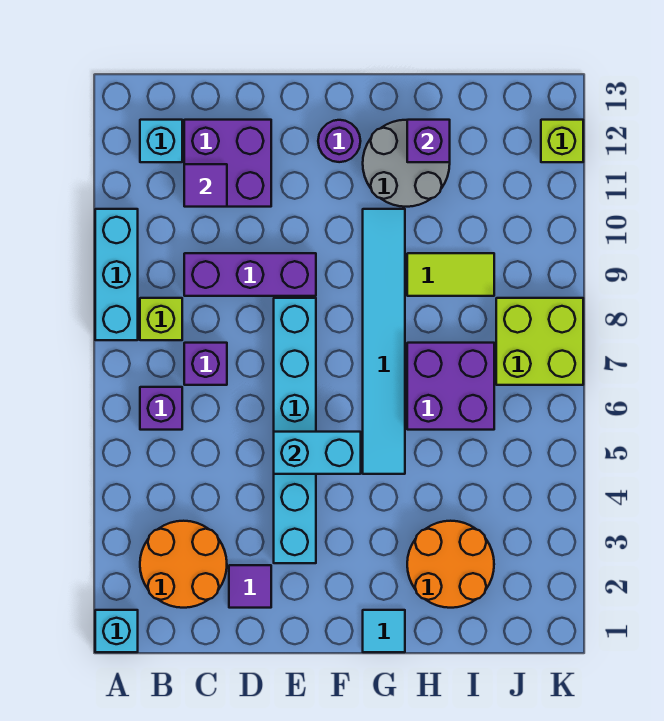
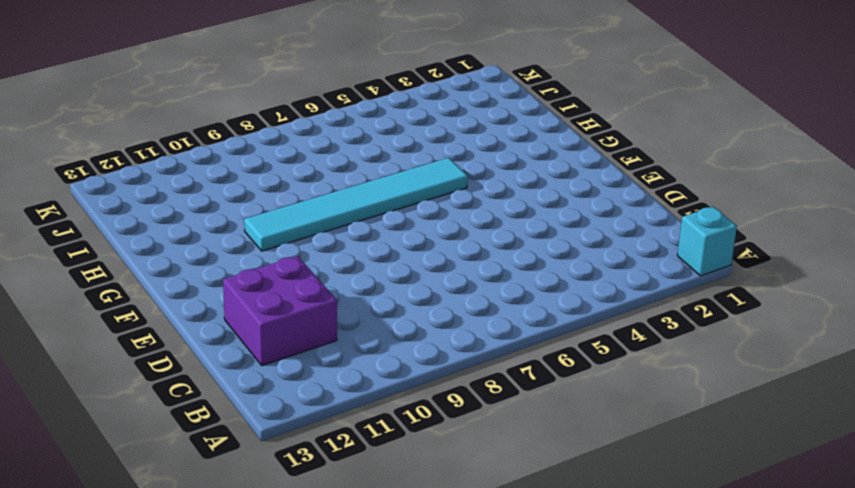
none -> cyan brick A8:A10 level 1
none -> orange round brick B2:C3 level 1
none -> purple brick B6 level 1

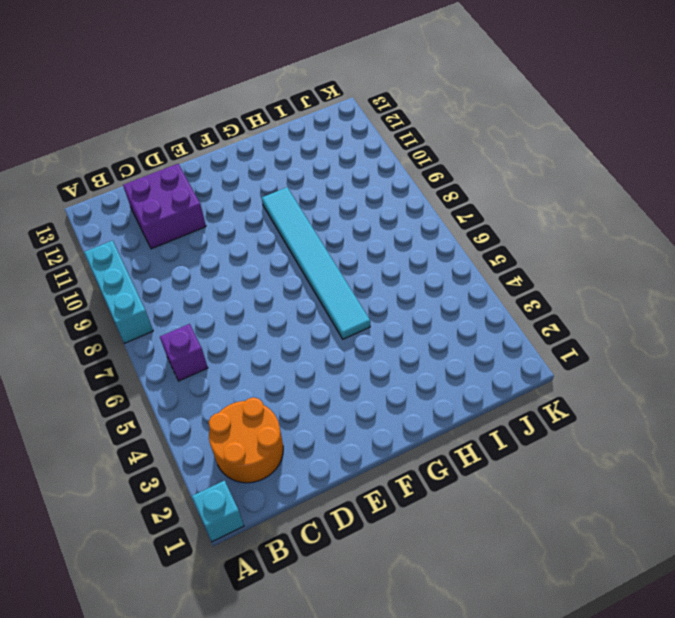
none -> lime brick B8 level 1
none -> cyan brick B12 level 1
none -> purple brick C7 level 1

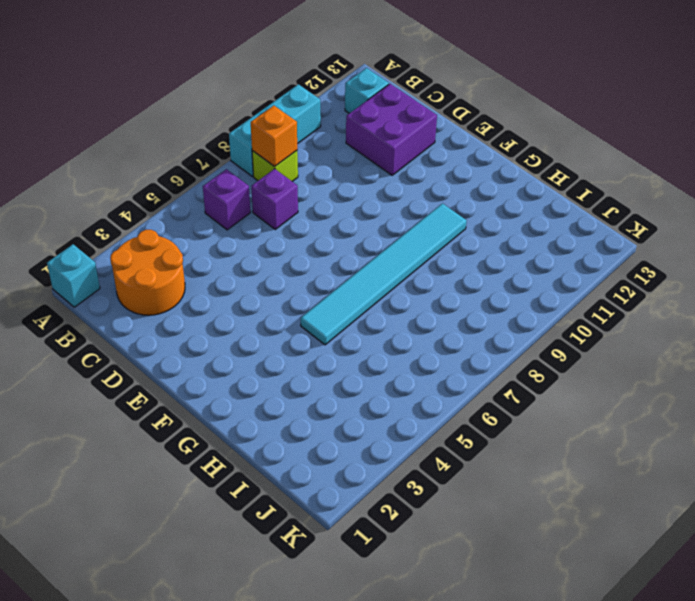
orange brick B8 level 2 -> none
none -> purple brick C9:E9 level 1
none -> purple tile D2 level 1
none -> cyan brick E3:E8 level 1

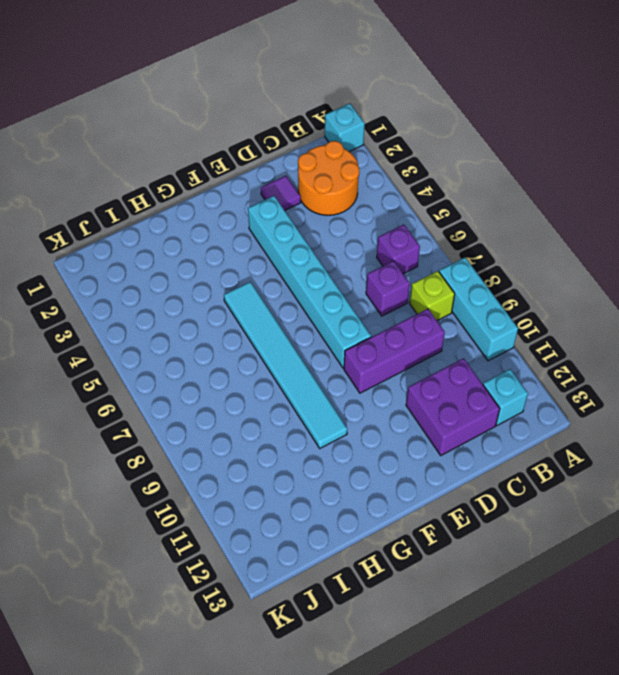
none -> purple round brick F12 level 1
none -> cyan tile G1 level 1
none -> grey round brick G11:H12 level 1

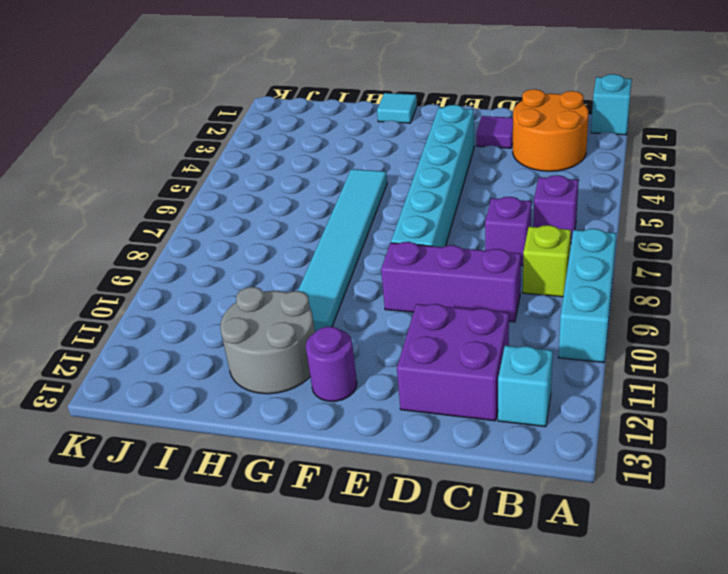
none -> orange round brick H2:I3 level 1
none -> purple brick H6:I7 level 1
none -> lime tile H9:I9 level 1

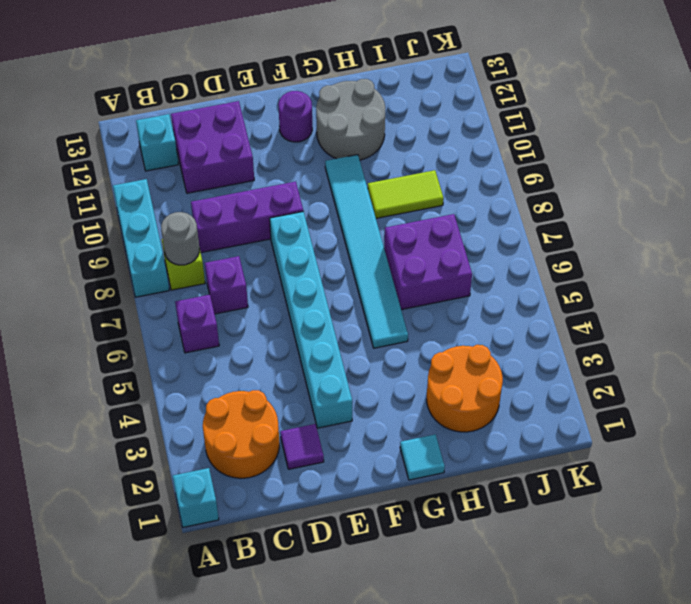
grey round brick B8 level 2 -> none
none -> lime brick J7:K8 level 1
none -> lime brick K12 level 1
none -> purple tile C11 level 2

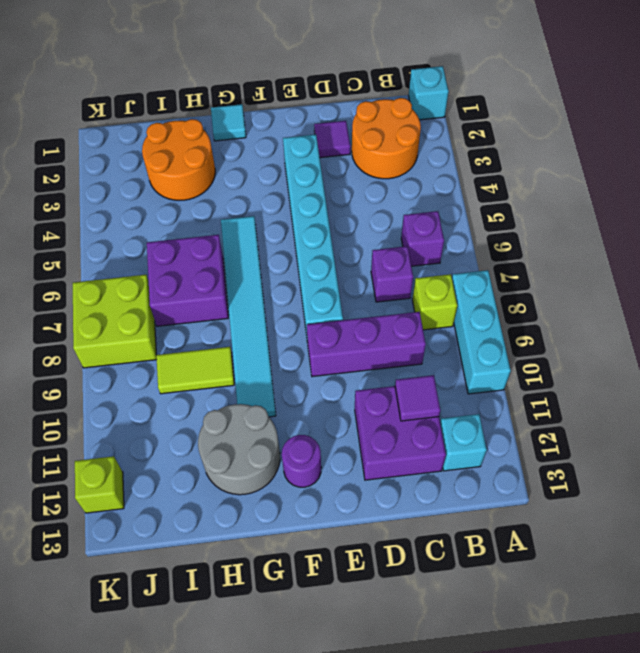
none -> cyan brick E5:F5 level 2
none -> purple brick H12 level 2

